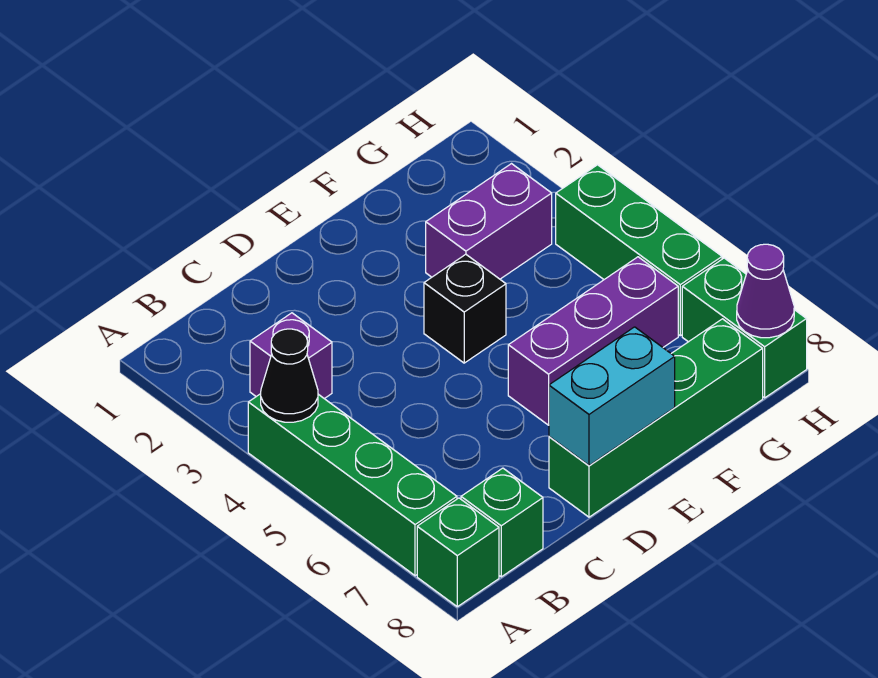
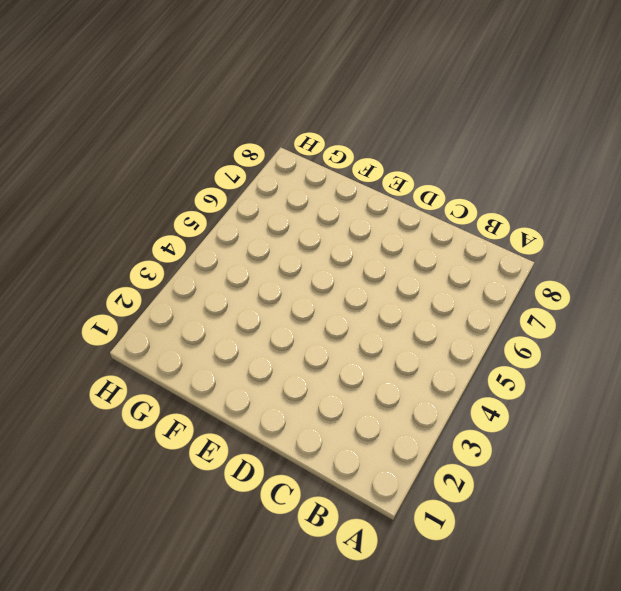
none -> green brick A4:A7 level 1
none -> green brick A8 level 1
none -> purple brick B3 level 1

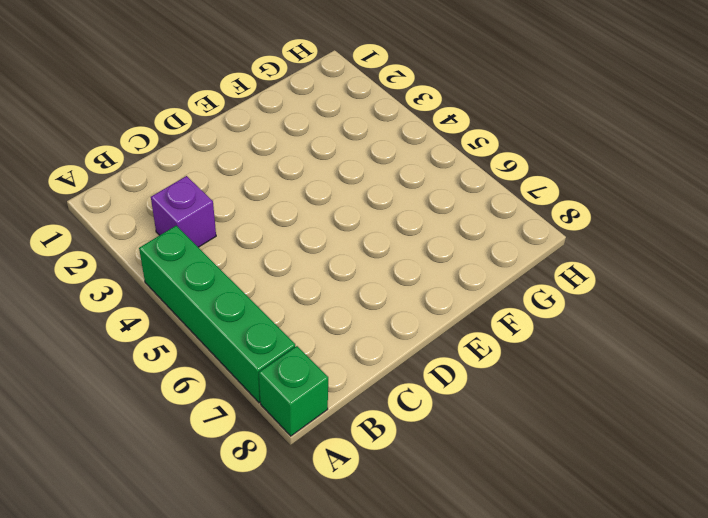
none -> green brick B8 level 1
none -> green brick D8:G8 level 1
none -> black brick E4 level 1

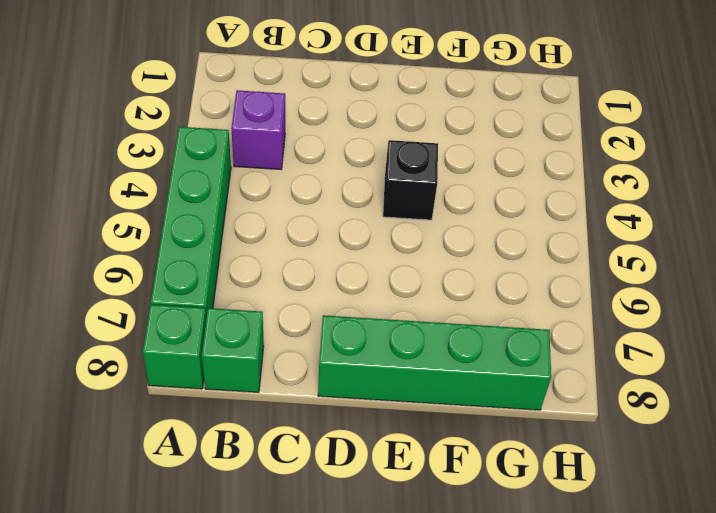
none -> purple brick E6:G6 level 1
none -> purple brick F3:G3 level 1
none -> green brick H4:H6 level 1

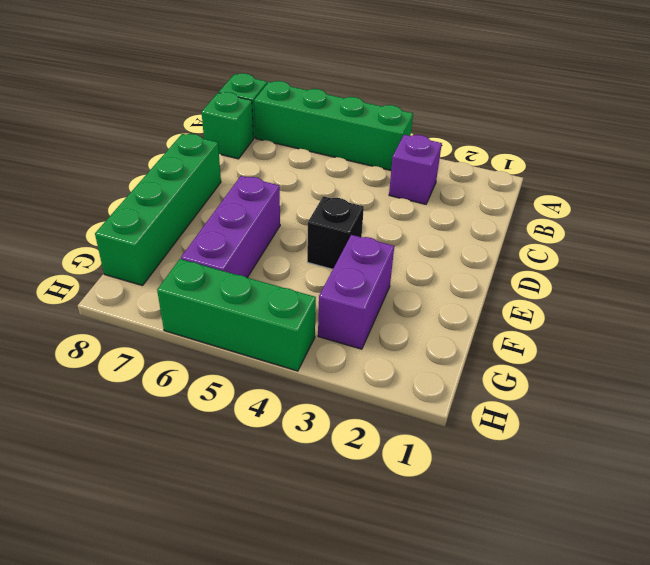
none -> green brick H7:H8 level 1
none -> black cone A4 level 2
none -> cyan brick D8:E8 level 2

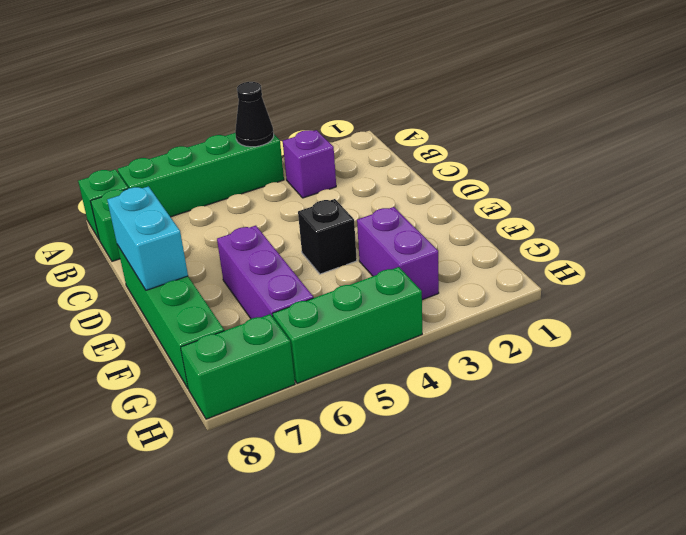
none -> purple cone H8 level 2

